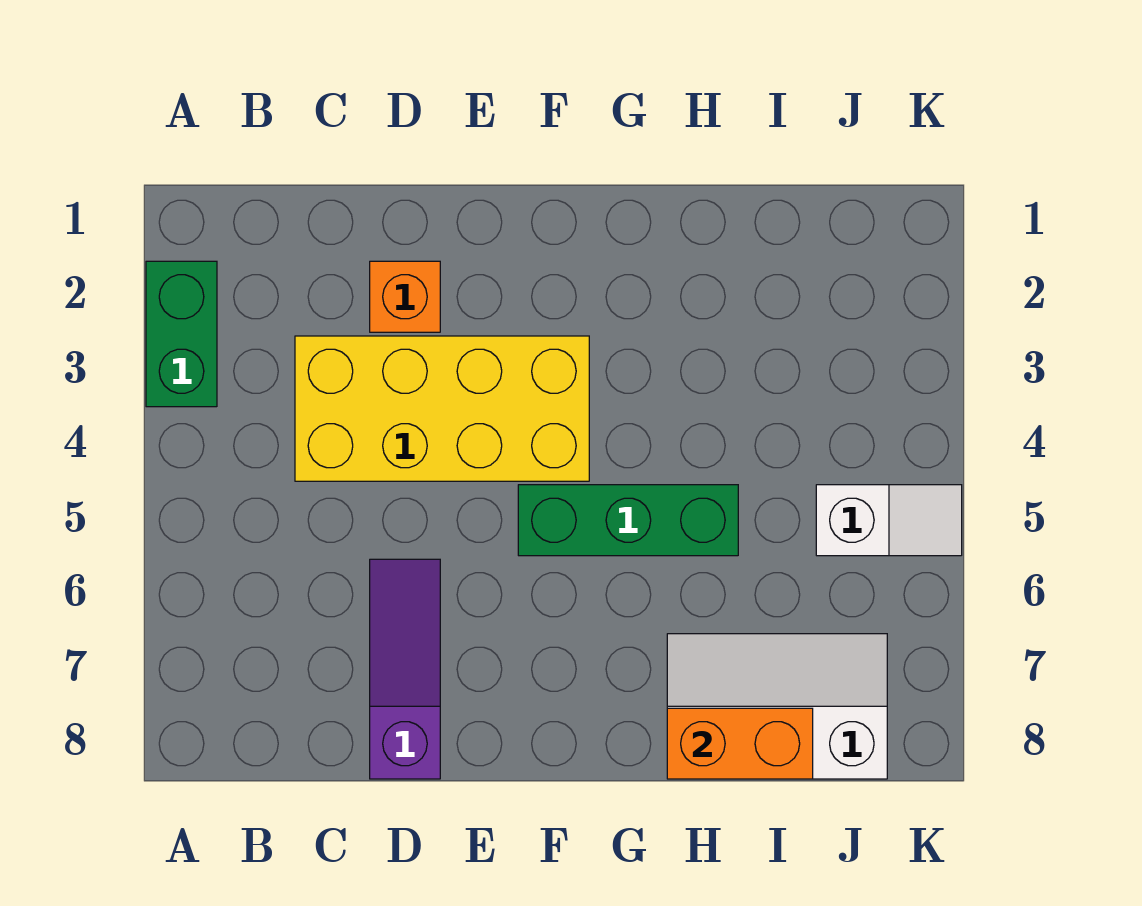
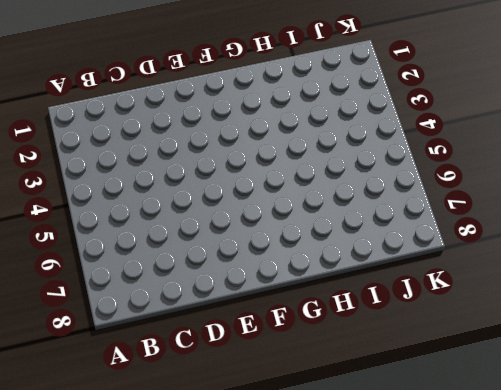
none -> green brick A2:A3 level 1
none -> yellow brick C3:F4 level 1

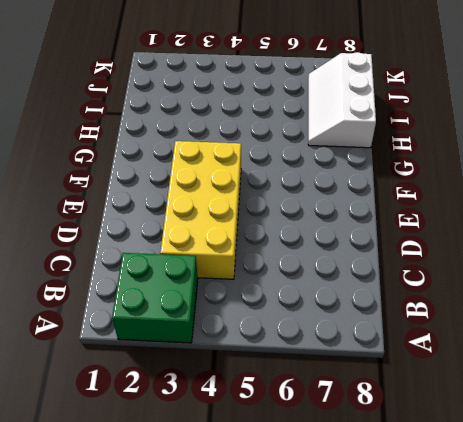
green brick A2:B3 level 1 -> green brick A2:A3 level 1
none -> orange brick D2 level 1
none -> purple slope D6:D8 level 1 top 8

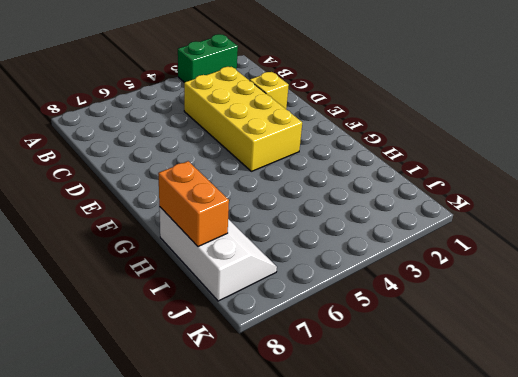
yellow brick D2 level 1 -> orange brick D2 level 1
none -> purple slope D6:D8 level 1 top 8
none -> green brick F5:H5 level 1

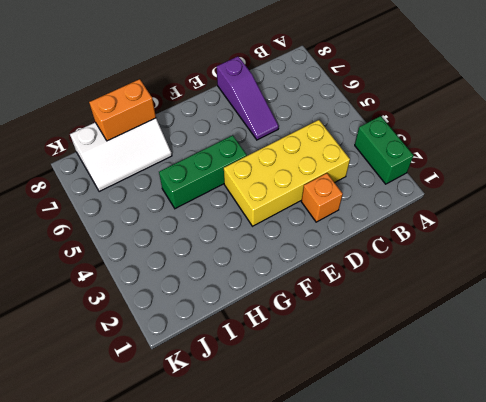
none -> white slope J5:K5 level 1 top J

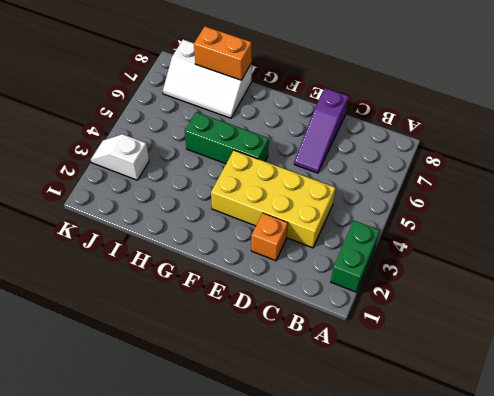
white slope J3:K3 level 1 top J -> white slope J5:K5 level 1 top J

